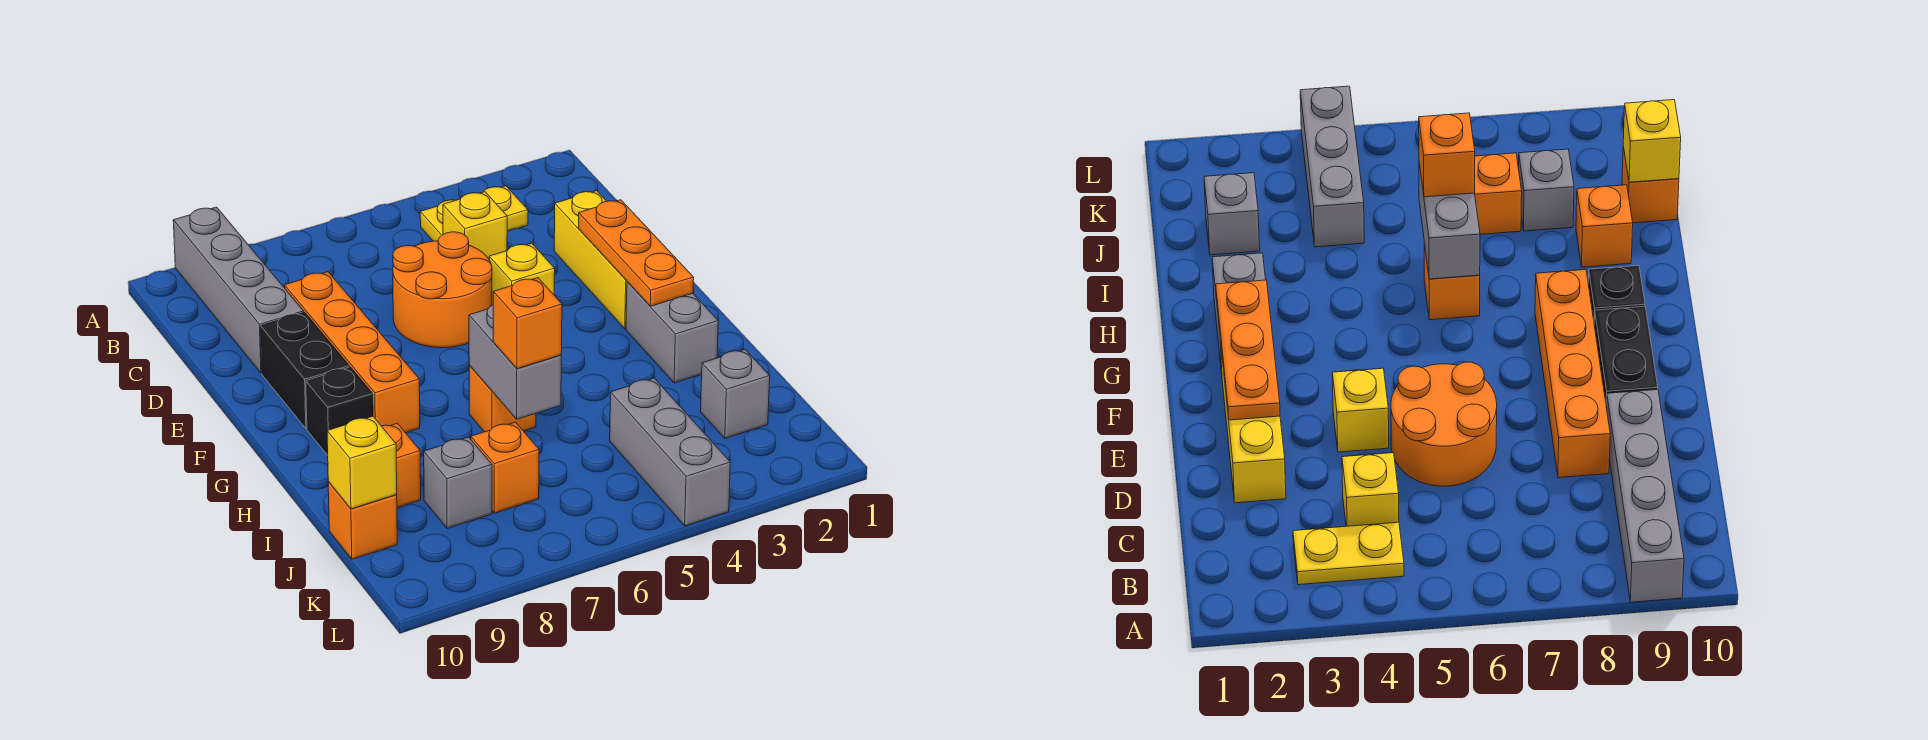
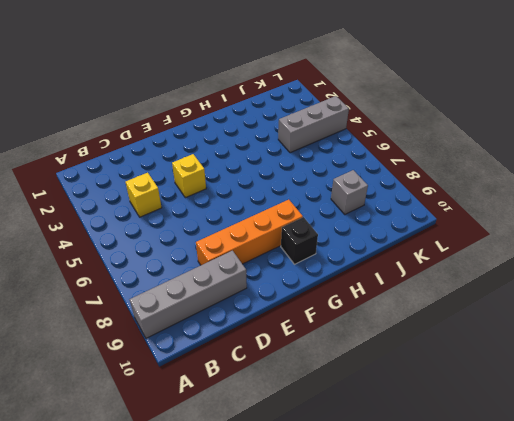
none -> yellow plate B3:B4 level 1
none -> yellow brick D2:F2 level 1
none -> orange round brick D5:E6 level 1

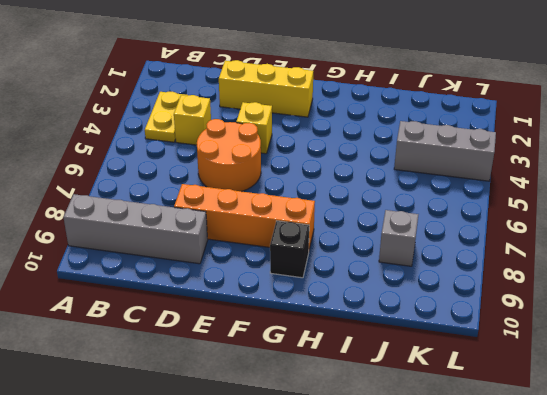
none -> black brick E9:F9 level 1
none -> grey brick G2:H2 level 1
none -> orange brick H6 level 1

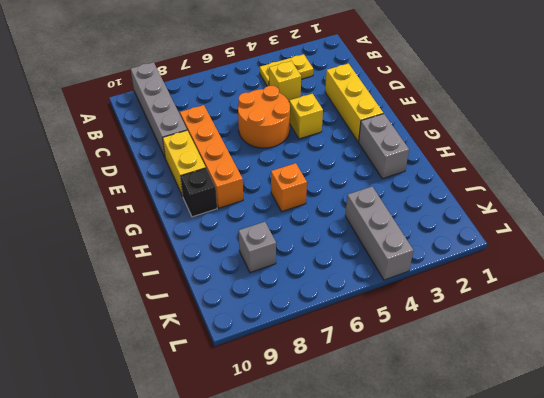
yellow brick E9:F9 level 1 -> black brick E9:F9 level 1
none -> orange brick I9 level 1
none -> grey brick J2 level 1
none -> orange brick J7 level 1

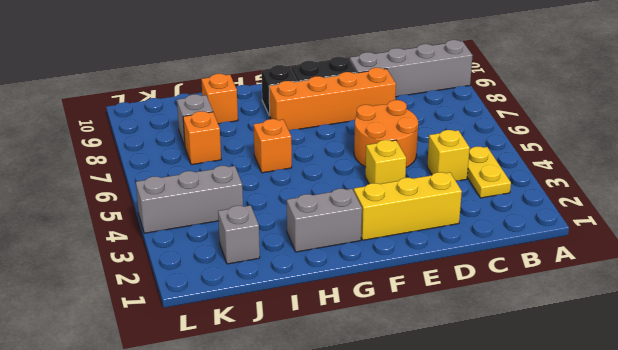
none -> orange brick J10 level 1
none -> orange plate E2:G2 level 2
none -> grey brick H6:I6 level 2

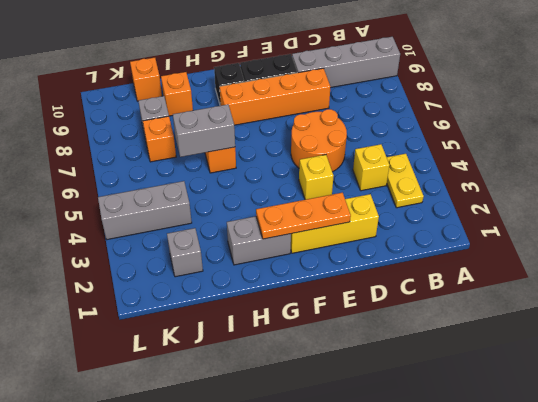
none -> yellow brick J10 level 2
none -> orange brick I6 level 3

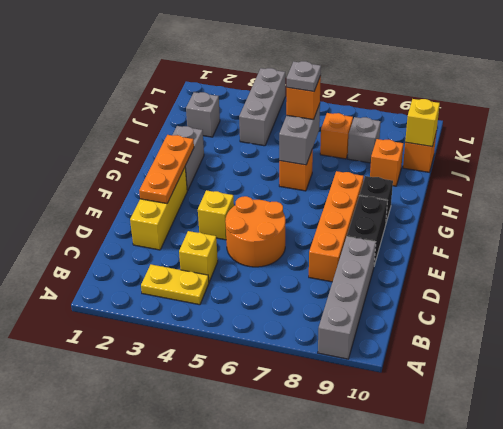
grey plate I6 level 4 -> none

